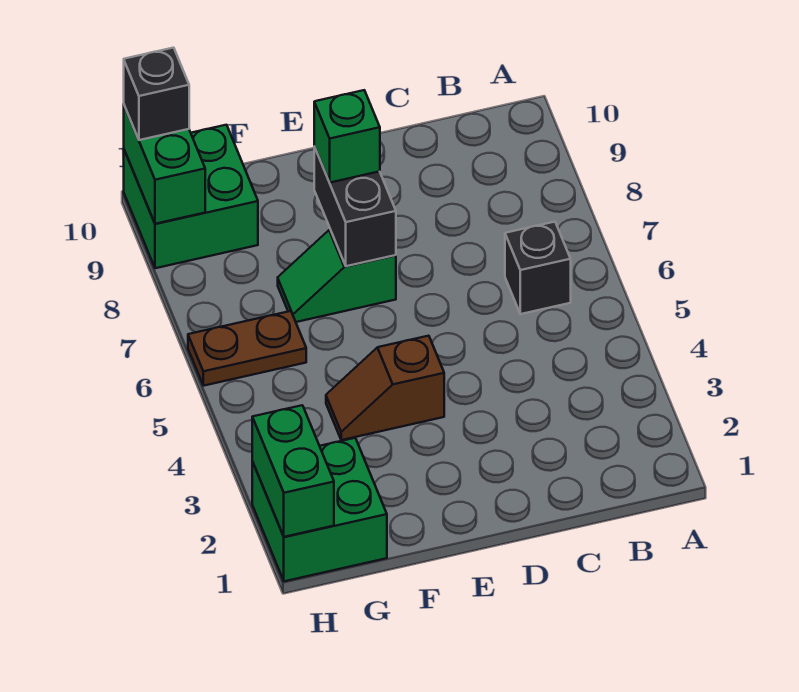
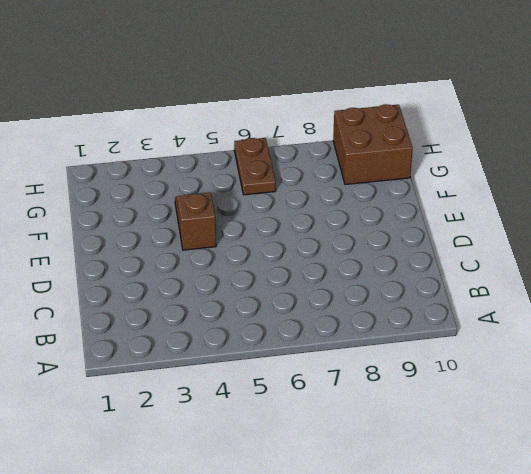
brown brick G9:H10 level 1 -> green brick G9:H10 level 1
none -> black brick B6 level 1
none -> green slope E7:F7 level 1 top E

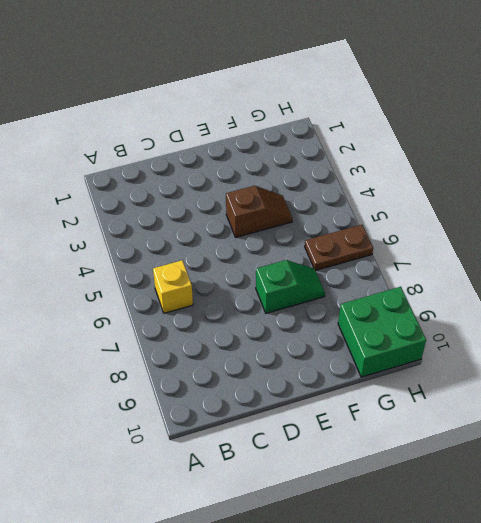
yellow brick B6 level 1 -> black brick B6 level 1
none -> green brick G1:H2 level 1
none -> black brick E7:E8 level 2

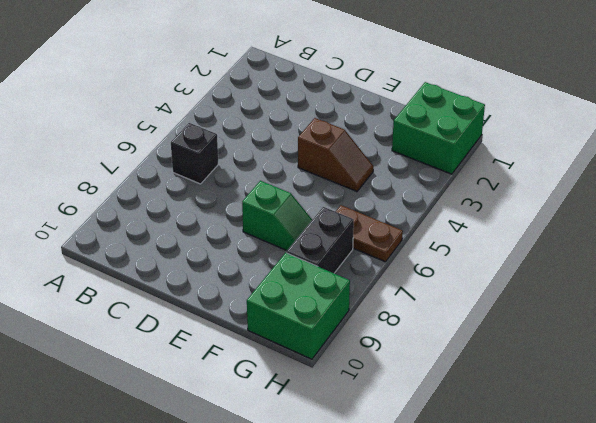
black brick G7:G8 level 1 -> black brick E7:E8 level 2
none -> green brick H1:H2 level 2
none -> green brick H9:H10 level 2

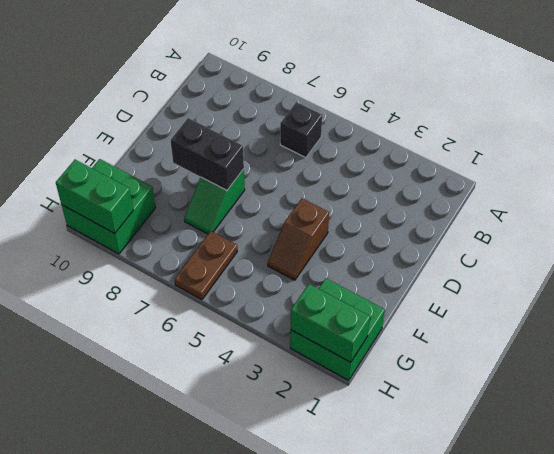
none -> green brick E8 level 3
none -> black brick H10 level 3

